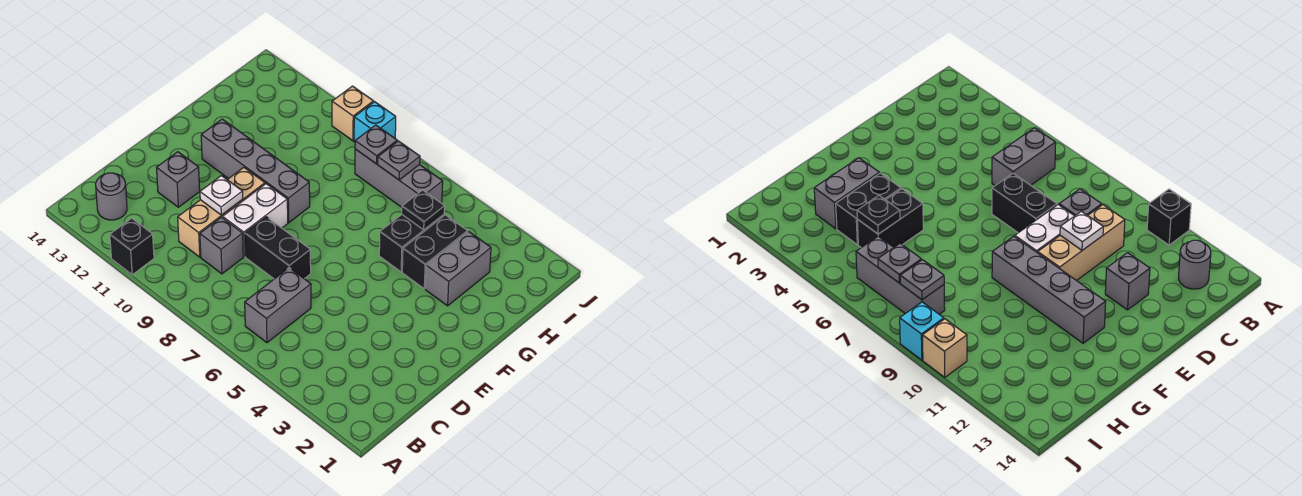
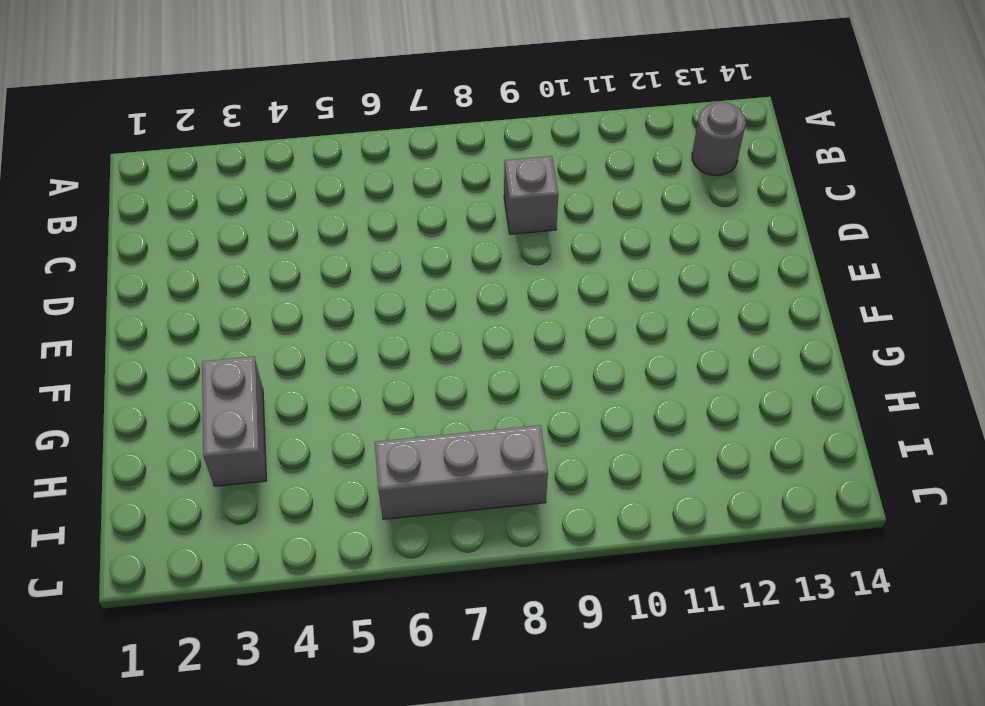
none -> black brick A11 level 1
none -> grey brick B6:C6 level 1
none -> tan brick C10:E10 level 1

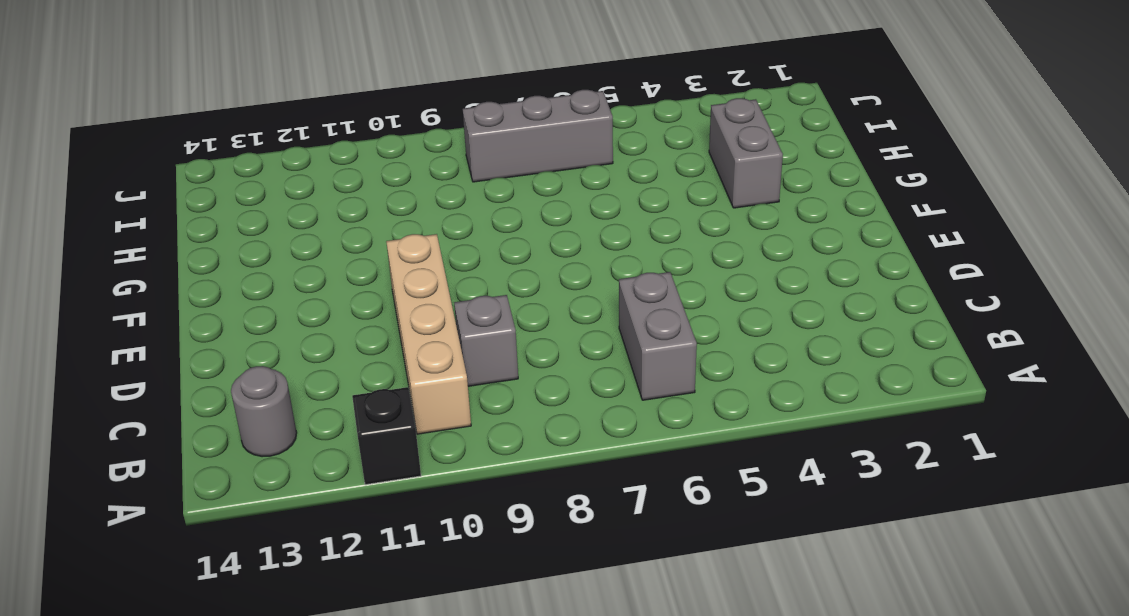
tan brick B10:E10 level 1 -> tan brick C10:E10 level 1
none -> black brick D7:D8 level 1
none -> white brick D9:E9 level 1
none -> grey brick D12 level 1

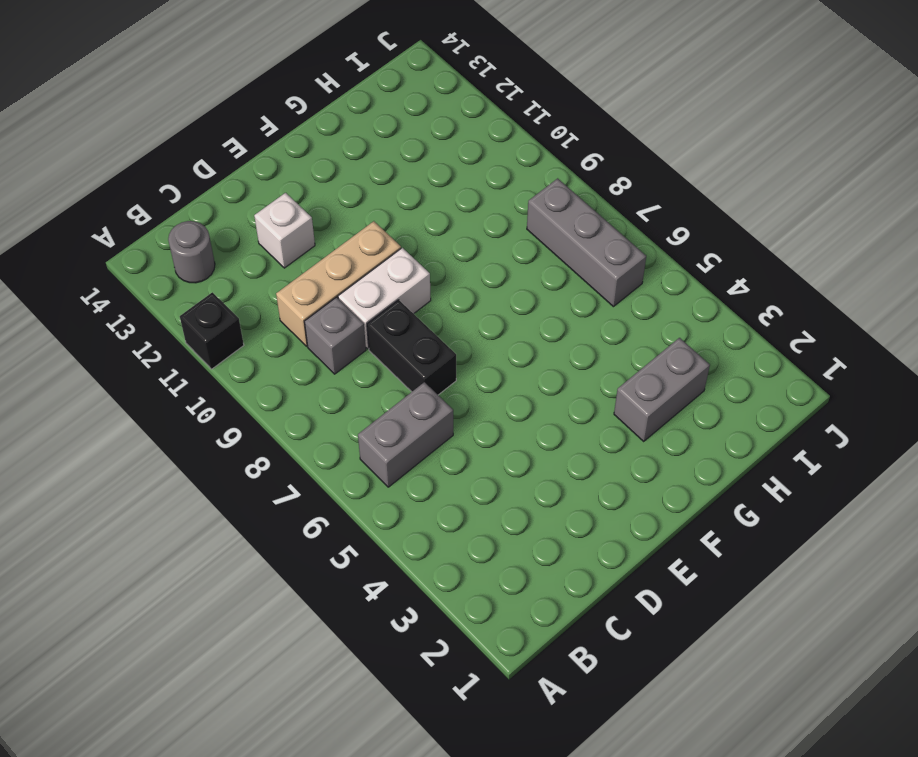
white brick D12 level 1 -> grey brick D12 level 1
none -> grey brick F9:F12 level 1
none -> black brick G4:H4 level 1
none -> black brick G5:H5 level 1

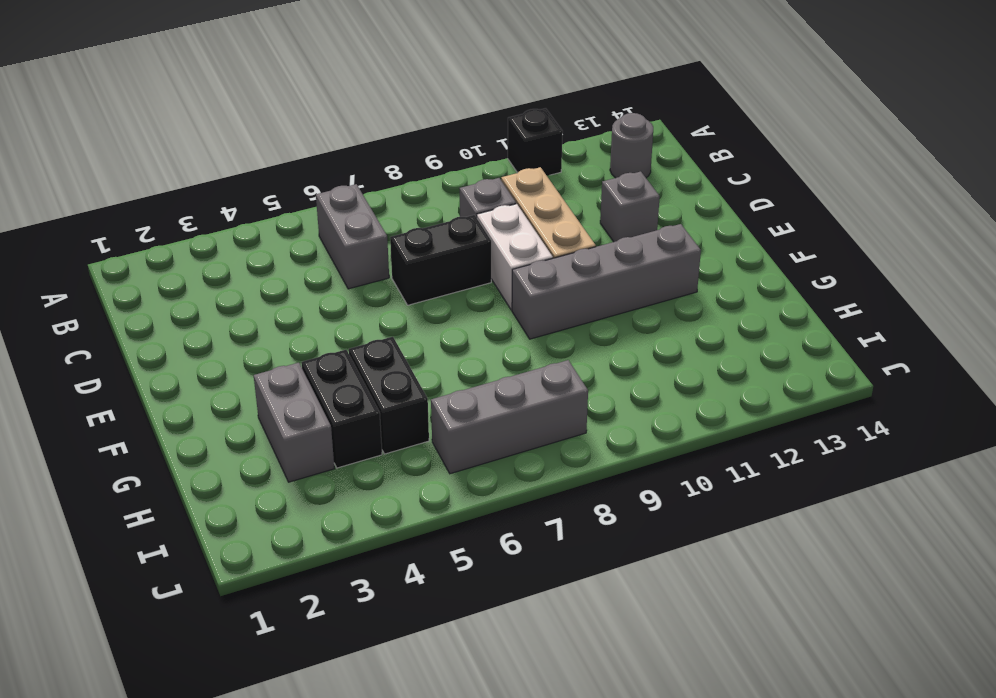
none -> cyan brick J9 level 1
none -> tan brick J10 level 1
none -> white plate D10 level 2

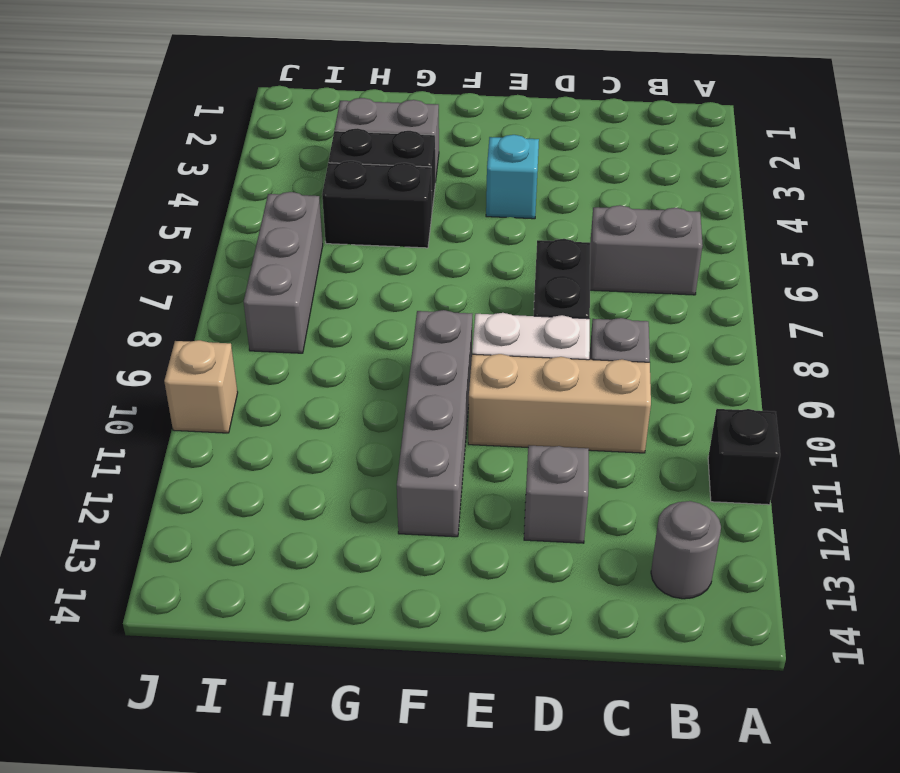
cyan brick E4 level 1 -> cyan brick J9 level 1
none -> white plate D10 level 2
none -> black plate H5 level 2
none -> grey plate I7 level 2

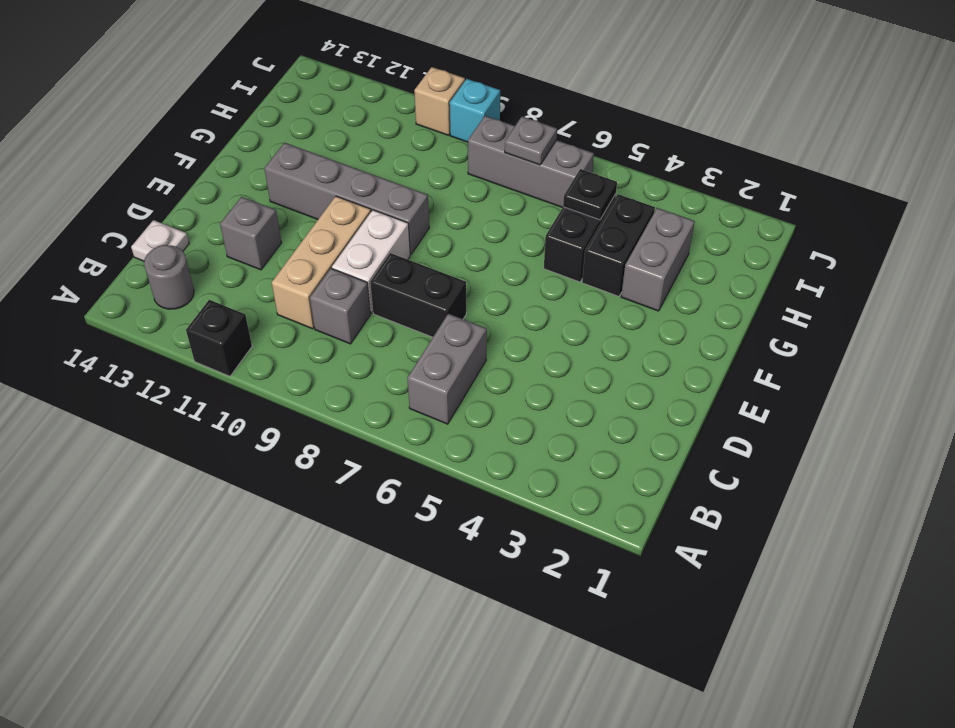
white plate C14 level 1 -> white plate D10 level 2
none -> grey plate I8 level 2

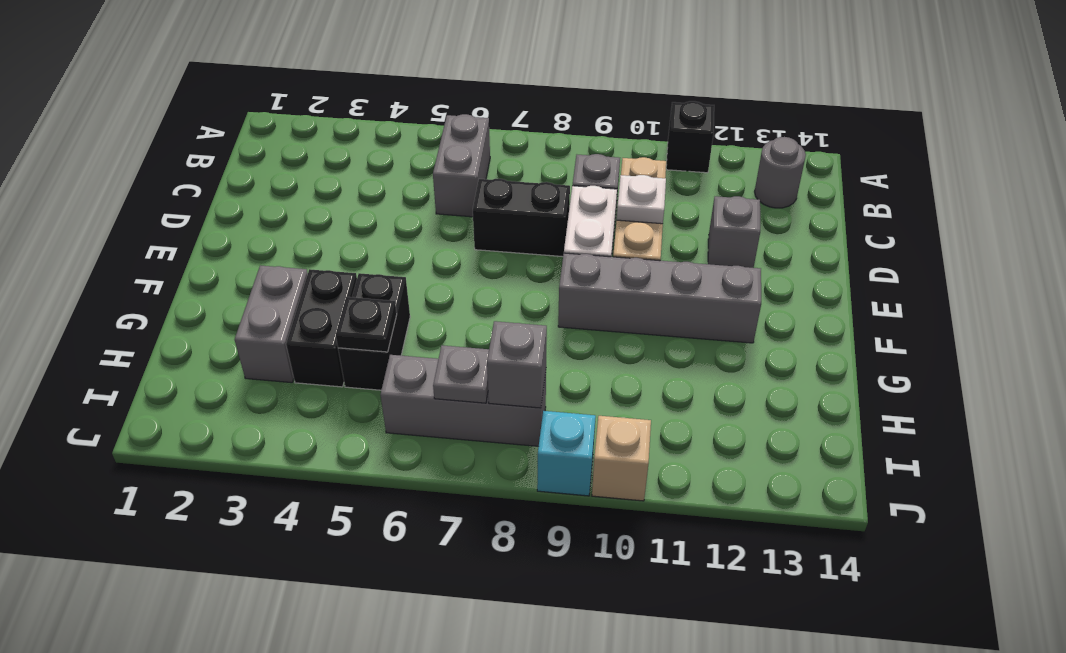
grey brick I8 level 2 -> grey plate I8 level 2

